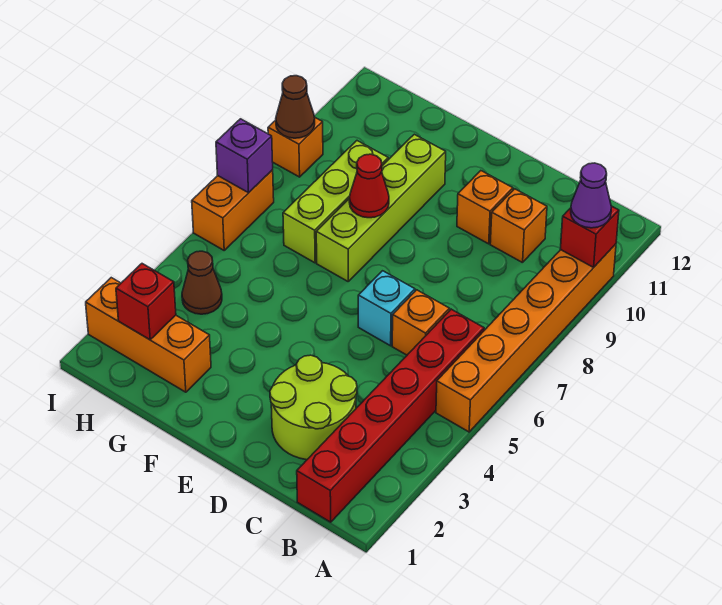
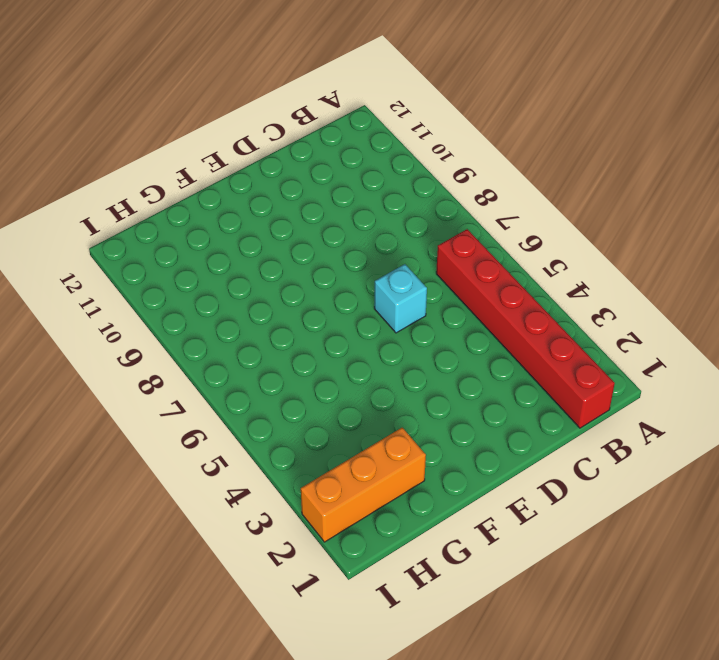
none -> orange brick A5:A10 level 1
none -> lime round brick C2:D3 level 1
none -> orange brick C6 level 1

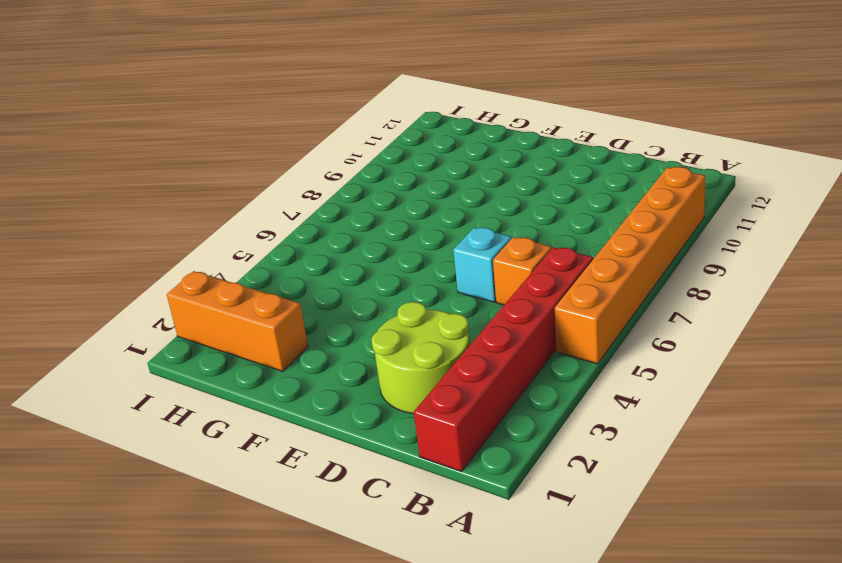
none -> orange brick C10 level 1
none -> orange brick D10 level 1
none -> lime brick F7:F10 level 1

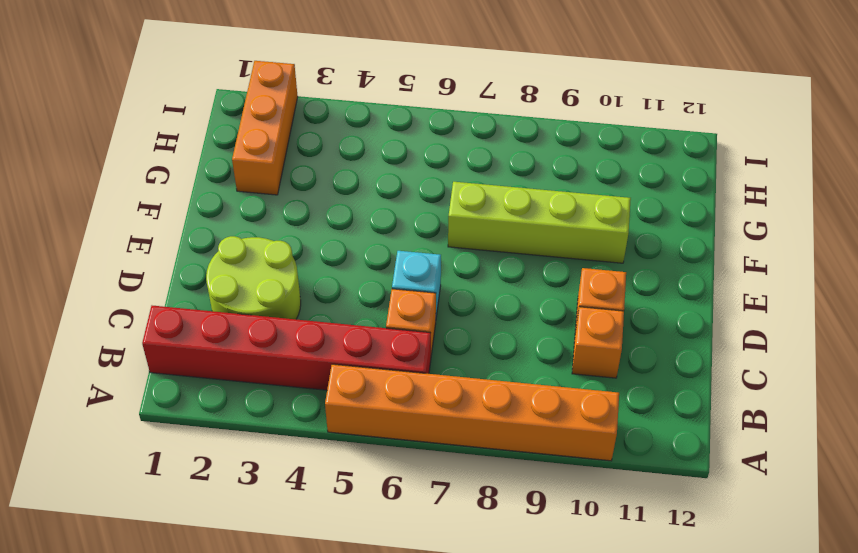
none -> lime brick G7:G9 level 1
none -> brown cone H4 level 1
none -> orange brick I6:I7 level 1

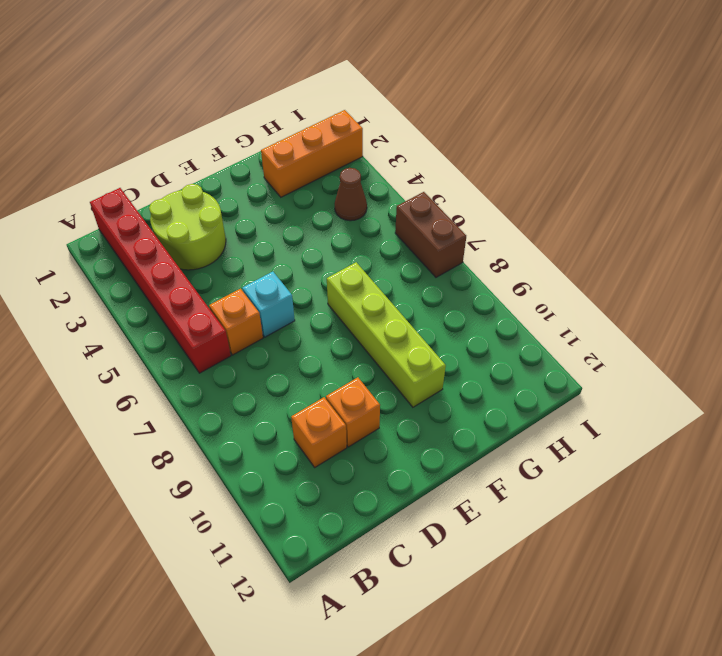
brown brick I6:I7 level 1 -> orange brick I6:I7 level 1
none -> orange brick A5:A10 level 1
none -> lime brick G7:G9 level 1
none -> orange brick I9 level 1

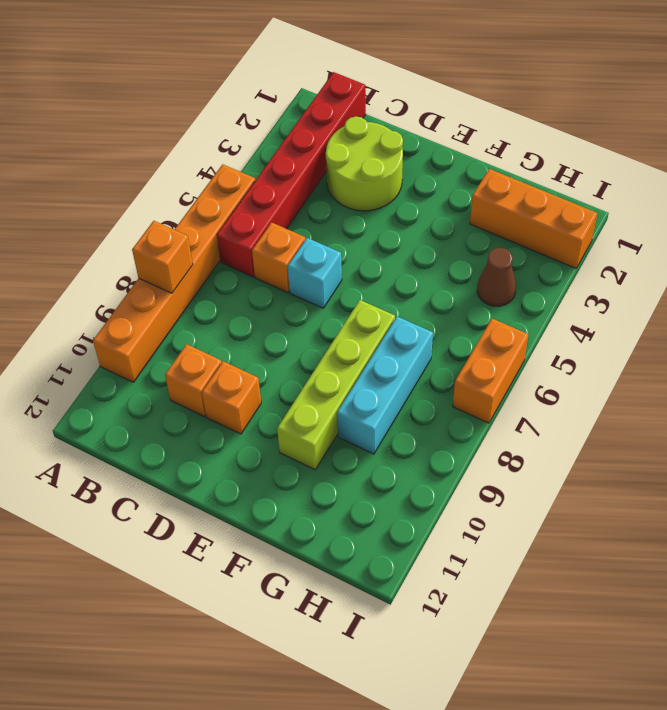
orange brick A8 level 2 -> orange brick I9 level 1
cyan brick G7:G9 level 1 -> lime brick G7:G9 level 1
none -> red brick A10 level 2
none -> red cone F8 level 2
none -> red brick H2 level 2

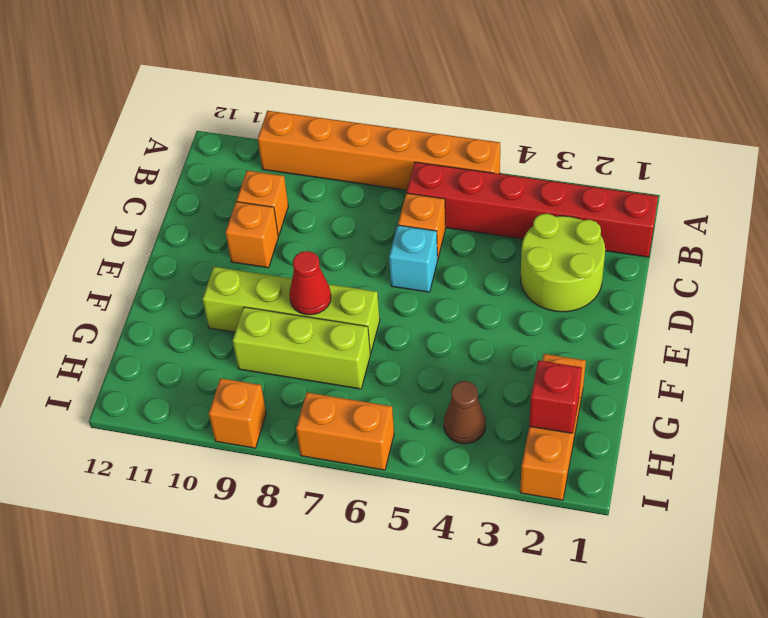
none -> red brick A10 level 2
none -> purple brick I7 level 2
none -> brown cone I9 level 2

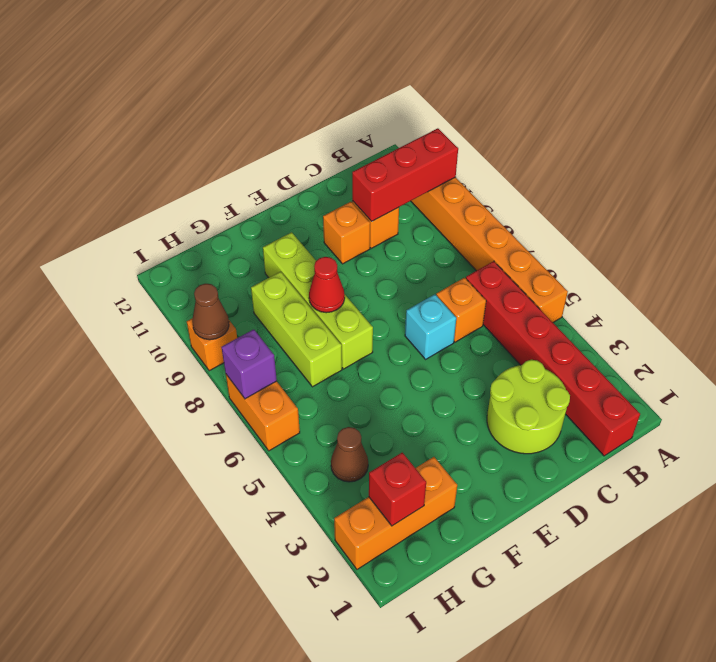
red brick A10:C10 level 2 -> red brick A10 level 2
none -> purple cone A10 level 3

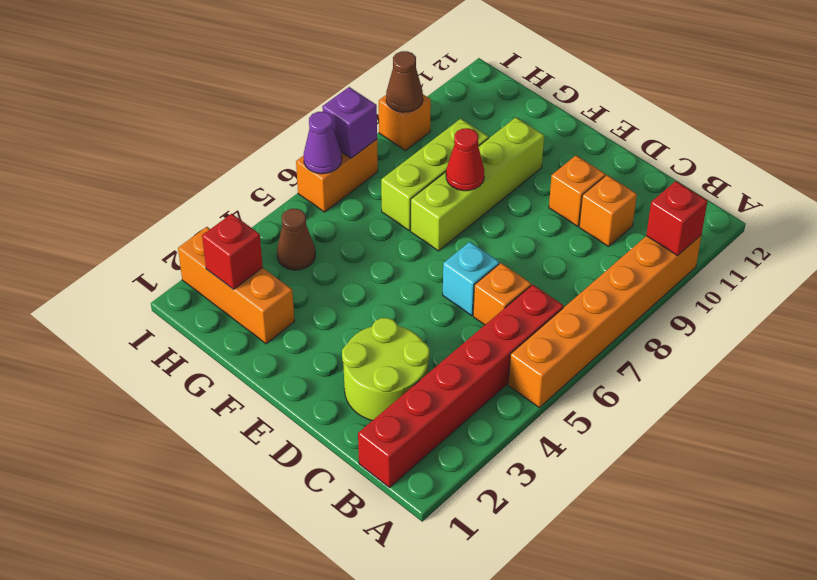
purple cone I6 level 2 -> purple cone A10 level 3

